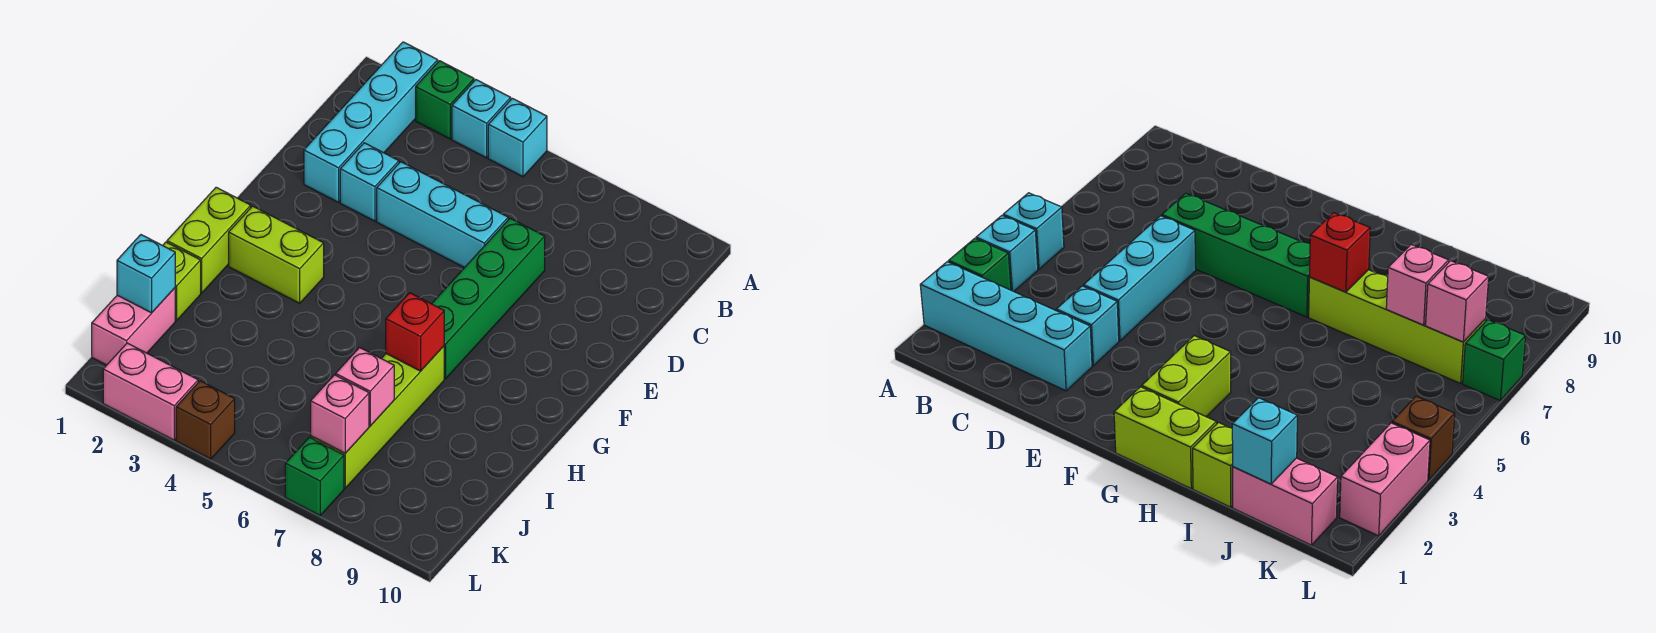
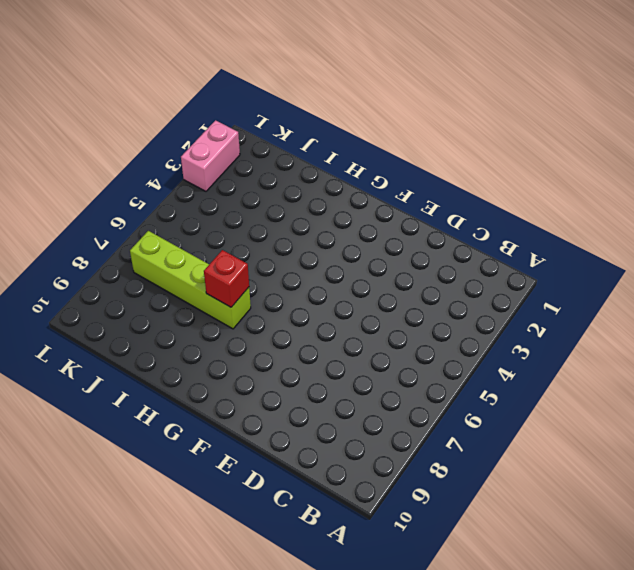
none -> cyan brick A2:D2 level 1
none -> green brick A3 level 1
none -> cyan brick A4 level 1

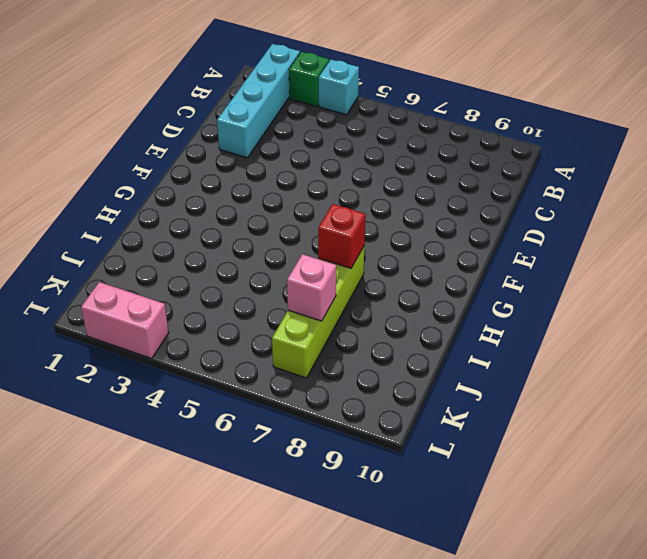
none -> cyan brick A5 level 1
none -> cyan brick D3 level 1
none -> cyan brick D4:D6 level 1

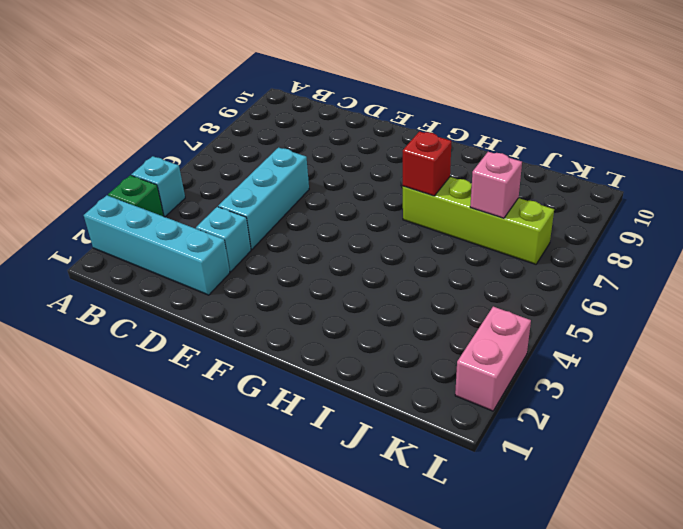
none -> cyan brick A5 level 1
none -> green brick D7:G7 level 1
none -> lime brick G1:H1 level 1

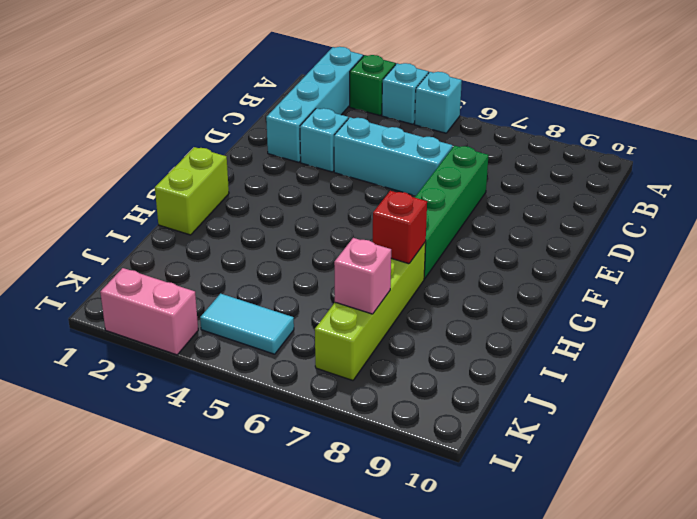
cyan tile K4:K5 level 1 -> none
none -> lime brick G2:G3 level 1
none -> lime brick I1 level 1
none -> pink brick J1:K1 level 1

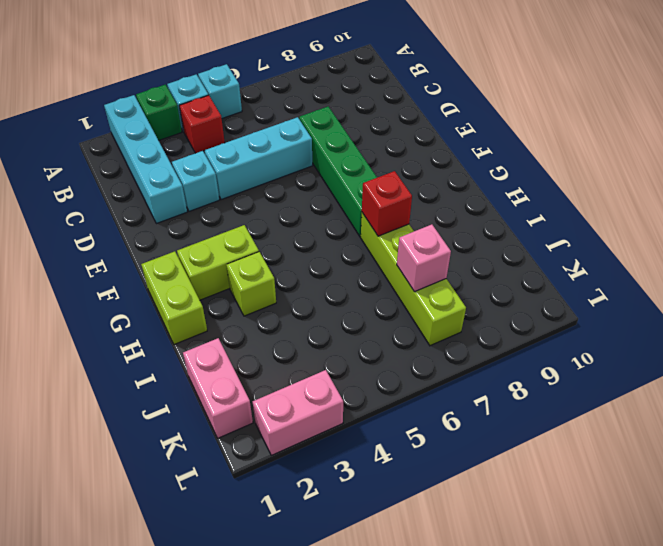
red brick B4 level 1 -> none
lime brick H3 level 1 -> lime brick I1 level 1
none -> brown brick L4 level 1
none -> green brick L7 level 1
none -> cyan brick J1 level 2

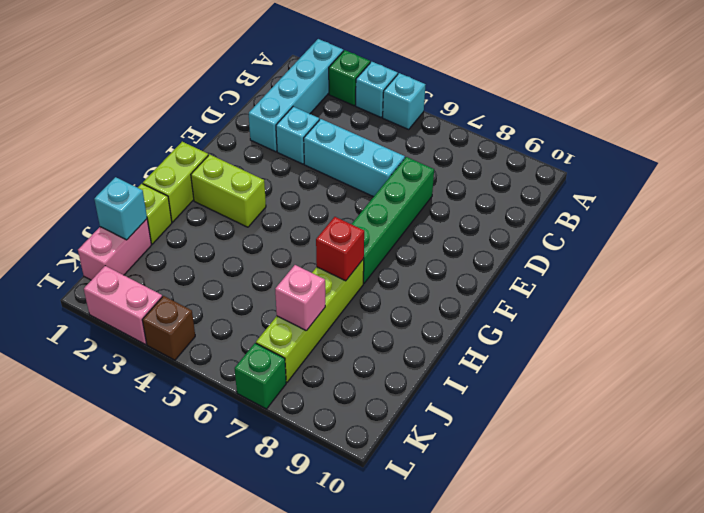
none -> pink brick K7 level 2

